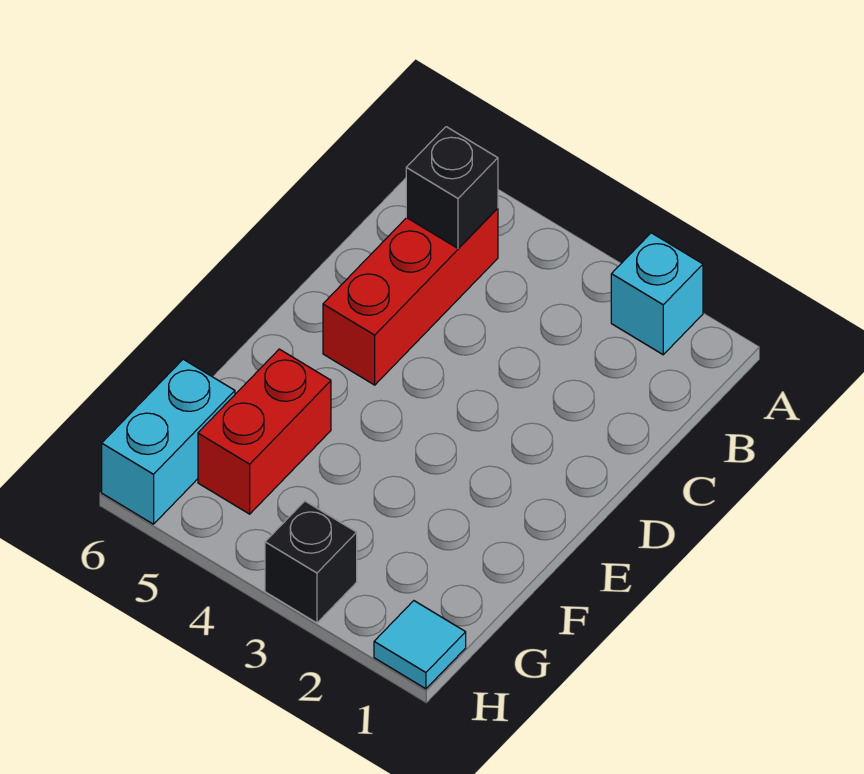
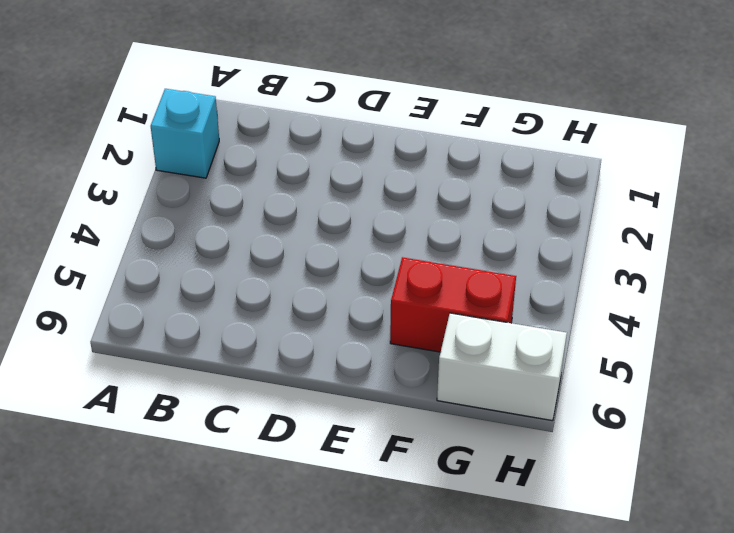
white brick G6:H6 level 1 -> cyan brick G6:H6 level 1
none -> red brick B5:D5 level 1
none -> cyan tile H1 level 1

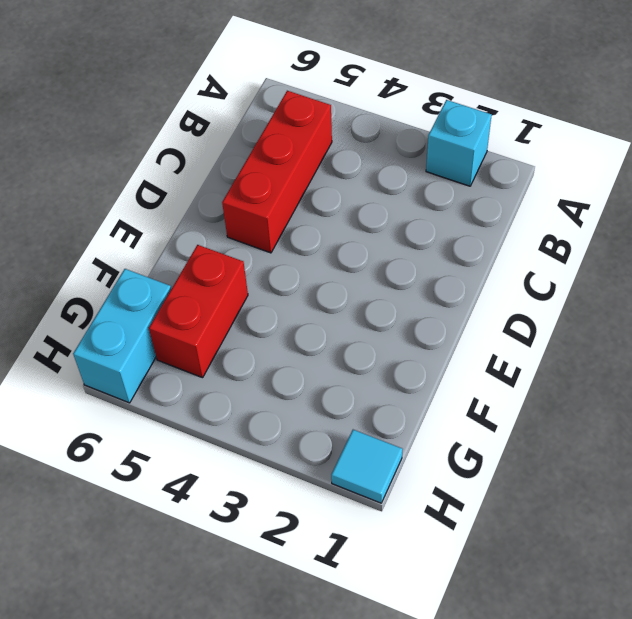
none -> black brick H3 level 1
none -> black brick B5 level 2

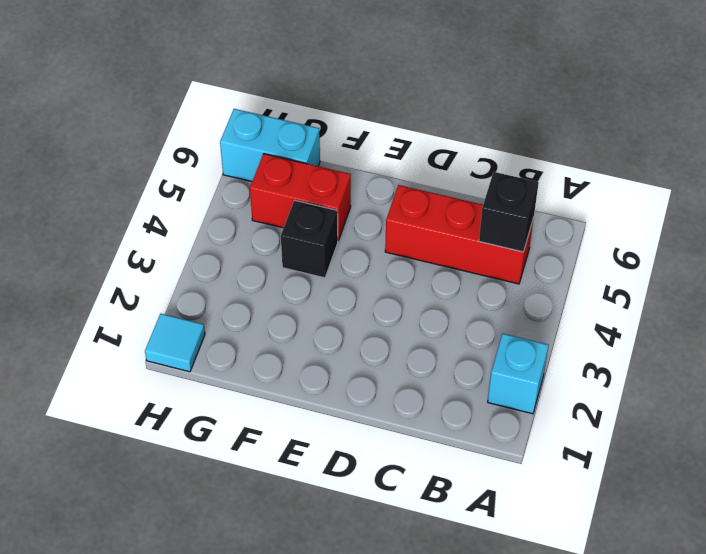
black brick F4 level 1 -> black brick H3 level 1

